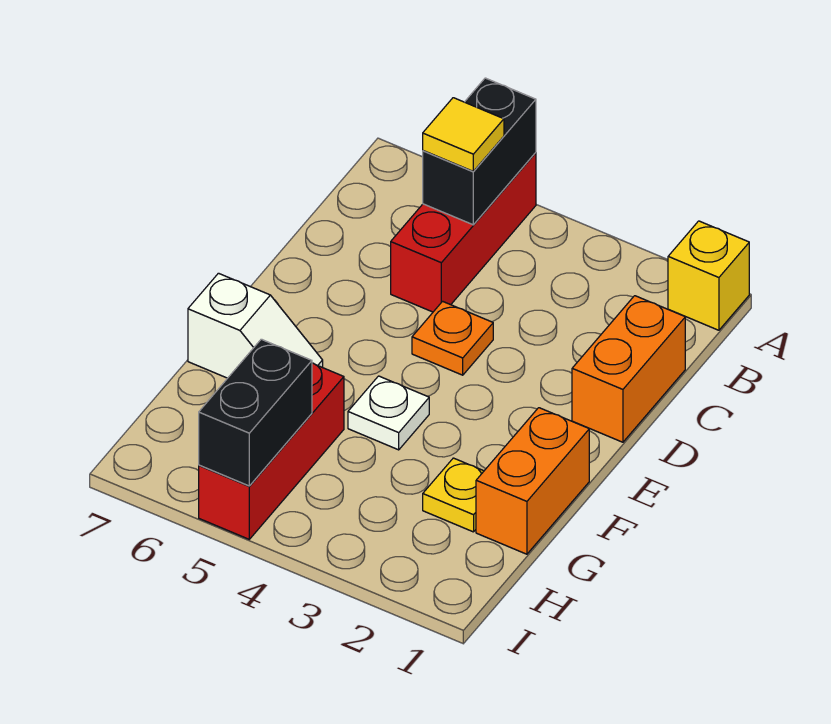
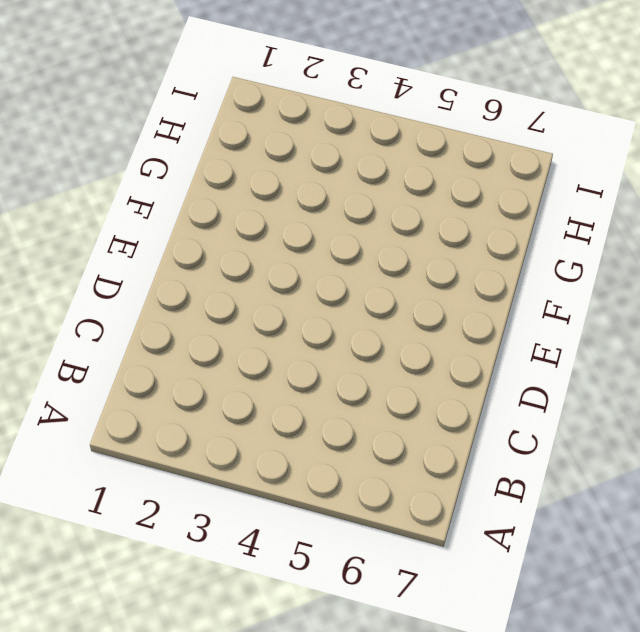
none -> yellow brick A1 level 1
none -> red brick A5:C5 level 1
none -> orange brick C1:D1 level 1

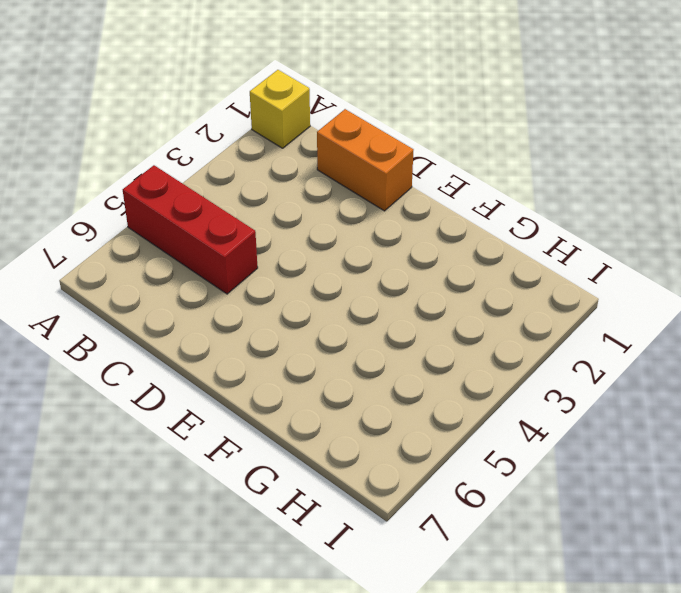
none -> orange plate D4 level 1
none -> orange brick F1:G1 level 1
none -> white plate F4 level 1

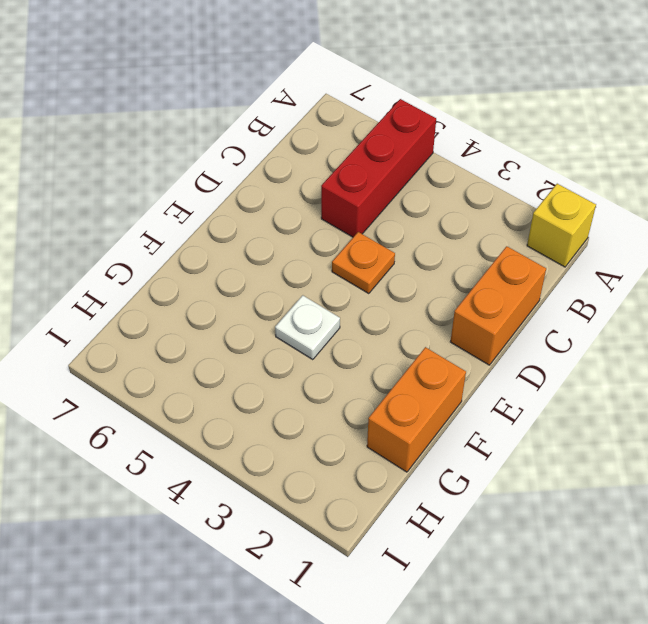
none -> white slope F6:F7 level 1 top 7
none -> yellow plate G2 level 1
none -> red brick G5:I5 level 1

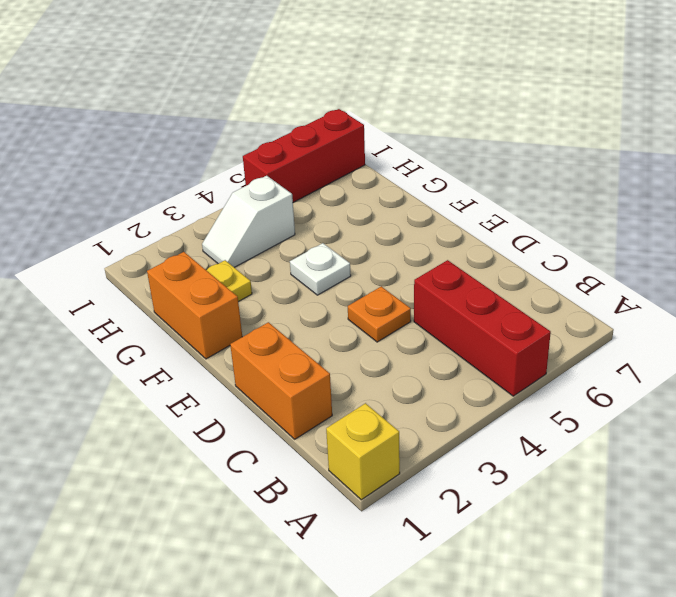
white slope H3:H4 level 1 top 4 -> white slope F6:F7 level 1 top 7
red brick I5:I7 level 1 -> red brick G5:I5 level 1
none -> black brick A5:B5 level 2
none -> black brick H5:I5 level 2
none -> yellow tile B5 level 3

